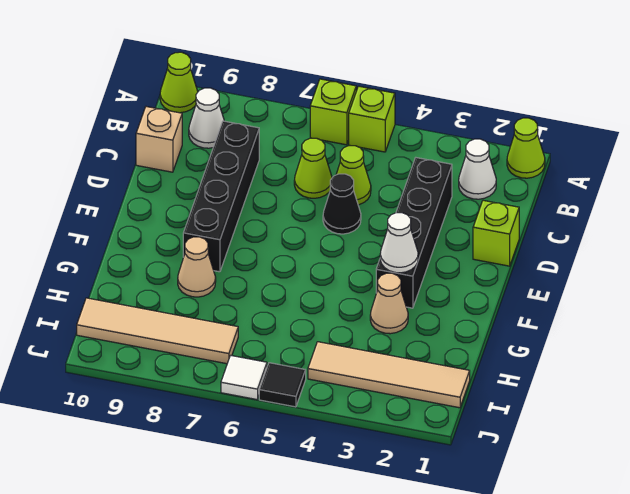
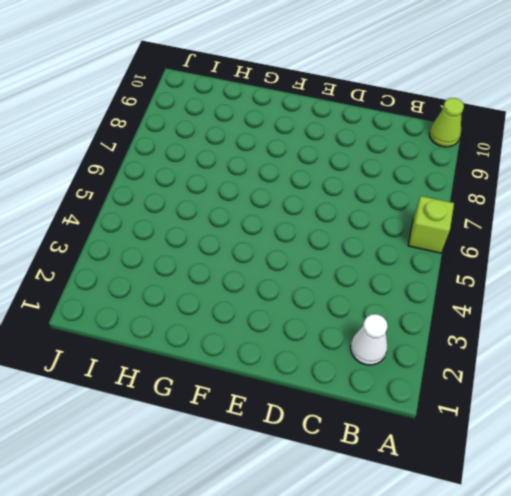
none -> lime cone A1 level 1
none -> lime brick A5 level 1
none -> white cone B9 level 1

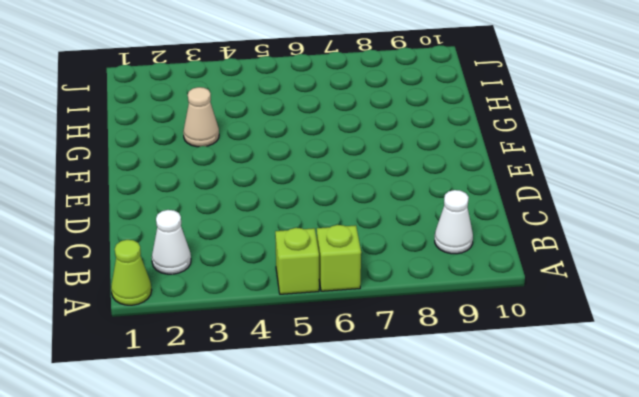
none -> lime cone A10 level 1
none -> black brick C3:F3 level 1
none -> lime cone C5 level 1

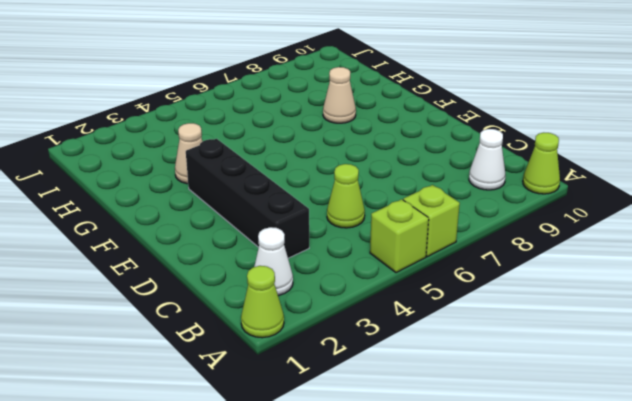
none -> lime cone C6 level 1
none -> black brick C8:F8 level 1
none -> tan brick C10 level 1

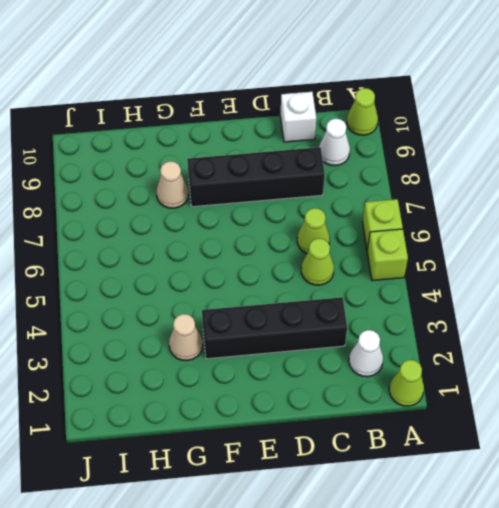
white brick C10 level 1 -> tan brick C10 level 1
none -> lime brick D1 level 1
none -> black cone D5 level 1
none -> tan tile I1:I4 level 1

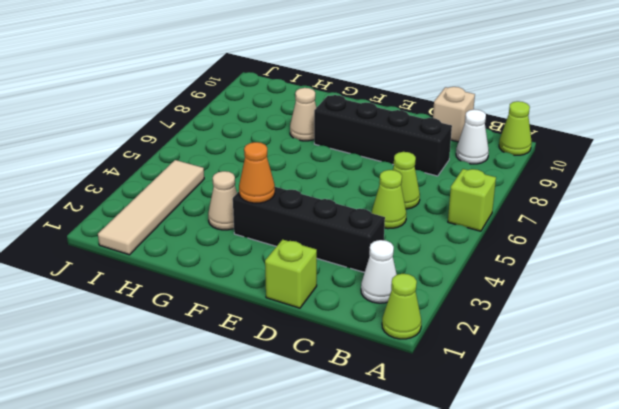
orange cone F3 level 2 -> white cone F3 level 2
none -> lime brick A5 level 1
none -> black cone D5 level 1
none -> tan tile I7:I10 level 1

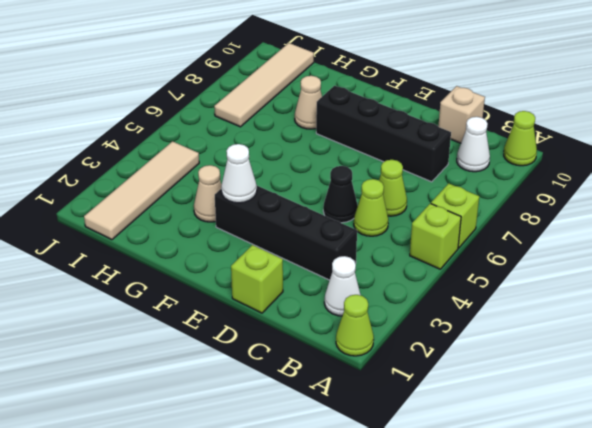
none -> black tile J5 level 1
none -> white tile J6 level 1

